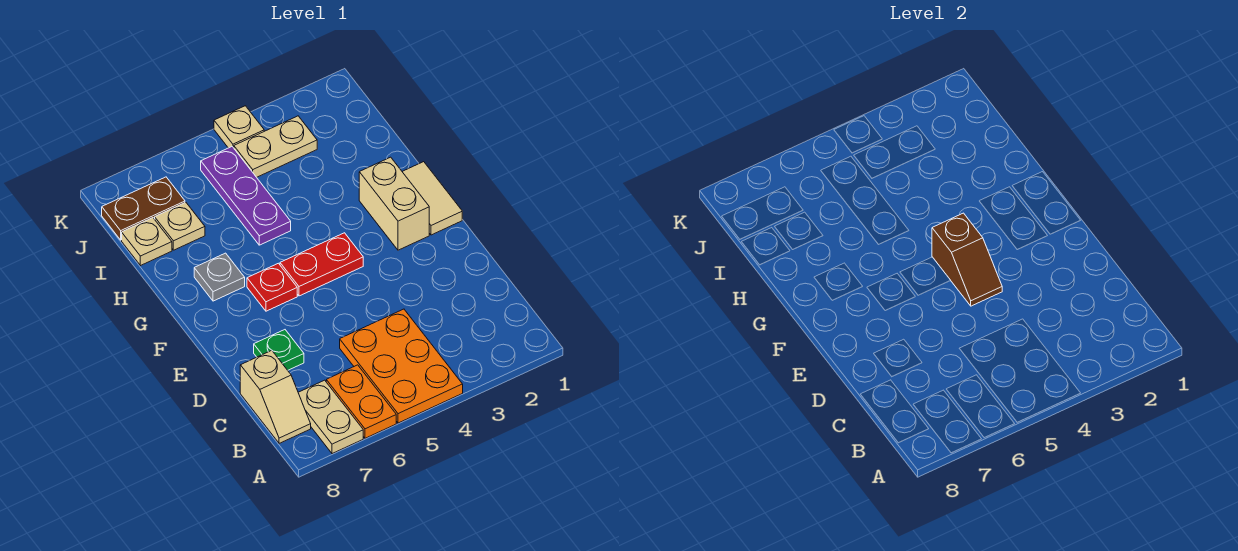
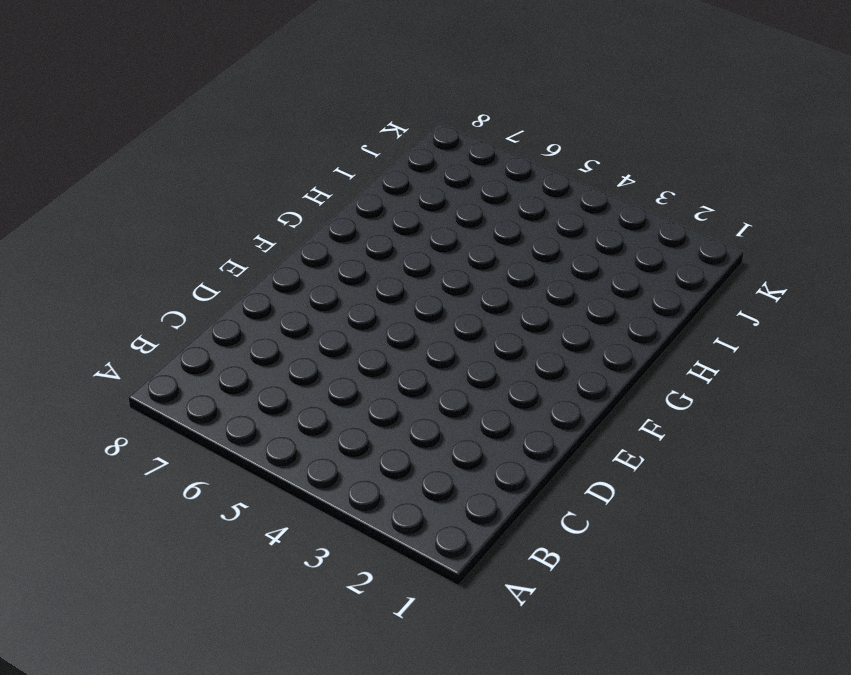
none -> orange plate A4:C5 level 1
none -> orange plate A6:B6 level 1
none -> tan plate A7:B7 level 1

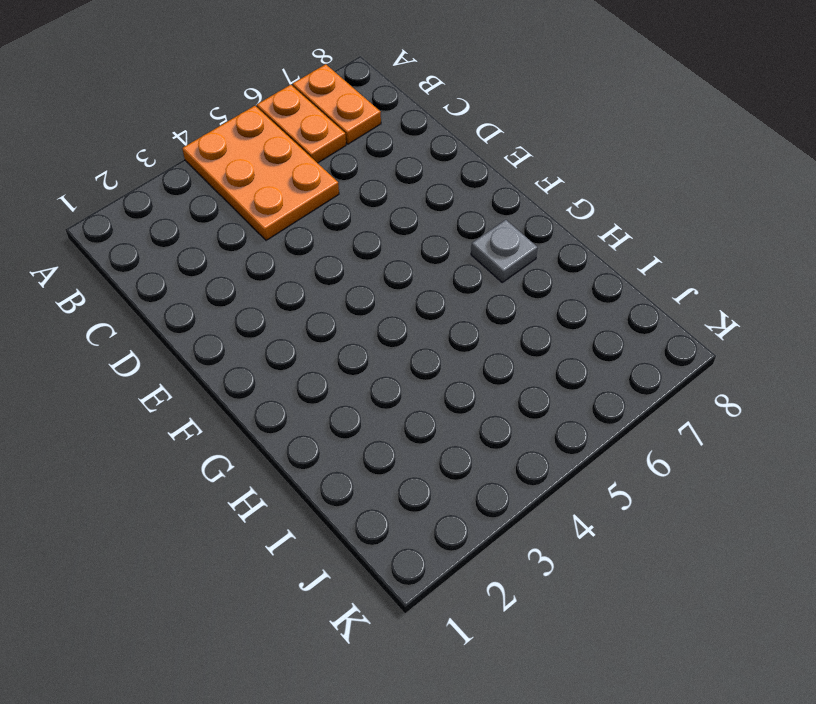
orange plate A7:B7 level 1 -> tan plate A7:B7 level 1
none -> tan slope B8:C8 level 1 top C
none -> green plate D7 level 1
none -> tan tile F1:G1 level 1

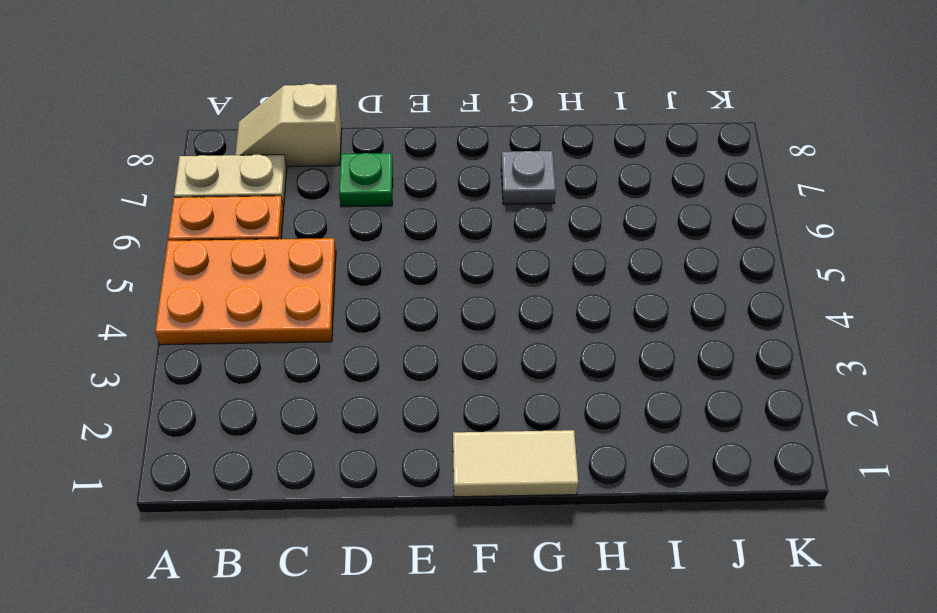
none -> tan brick F2:G2 level 1
none -> red plate F4:F5 level 1
none -> red plate F6 level 1

